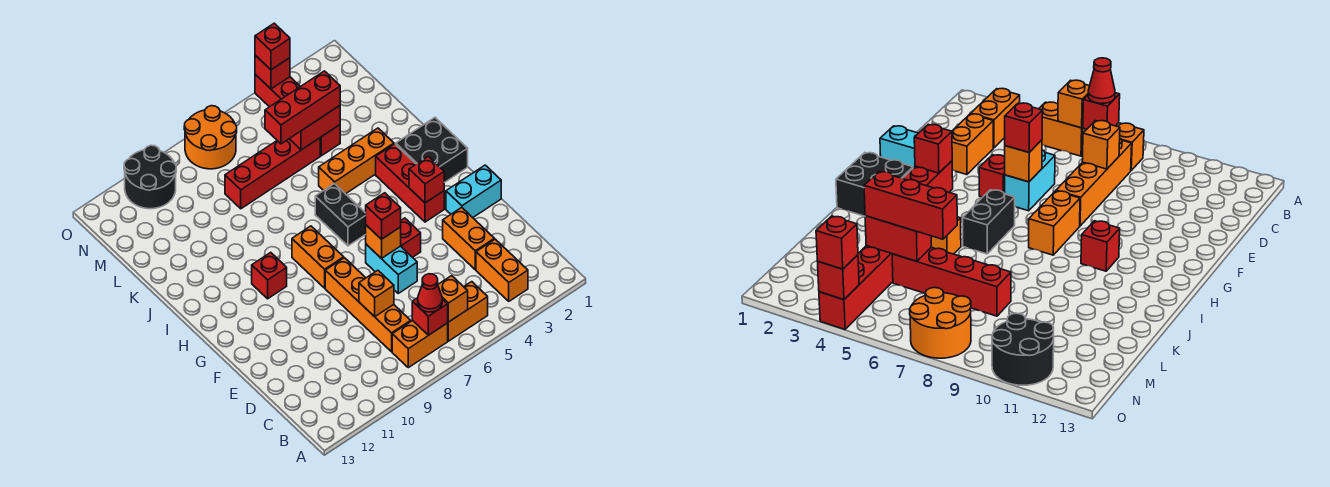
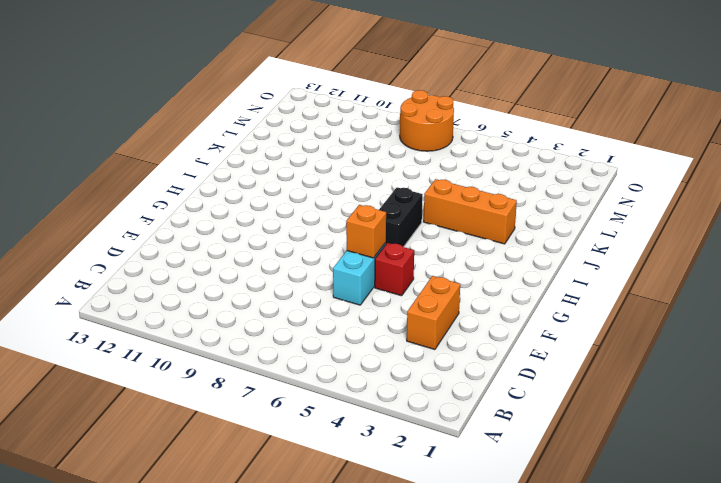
none -> orange brick B3:C3 level 1
none -> orange brick B5:B6 level 1
none -> orange brick B7:B8 level 1

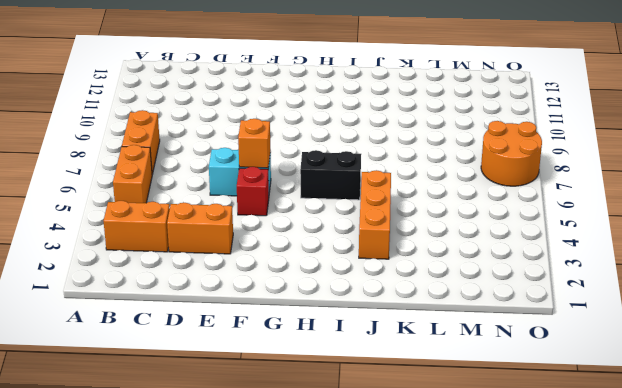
none -> orange brick C8:F8 level 1
none -> cyan brick F1:F2 level 1
none -> red brick G3:I3 level 1

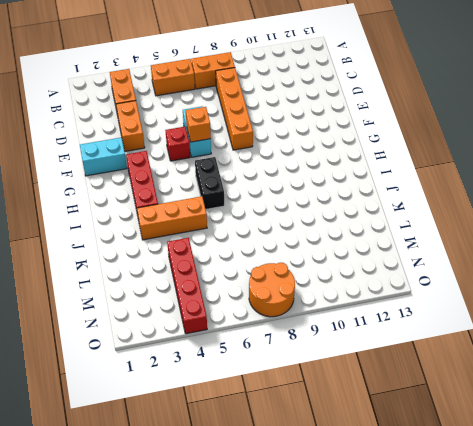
none -> orange brick G8:H8 level 1
none -> black brick H1:I2 level 1
none -> red brick H10 level 1

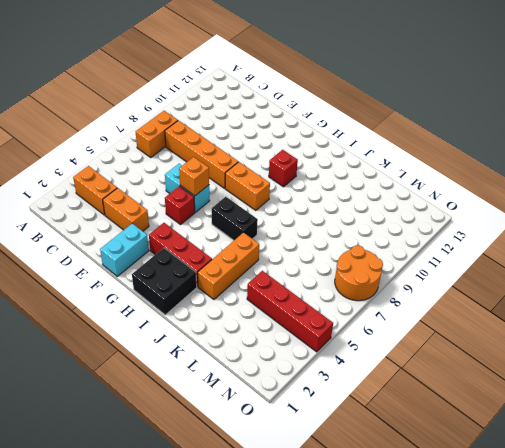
none -> orange brick B5:B6 level 1
none -> red brick L5:L8 level 1
none -> black round brick N10:O11 level 1

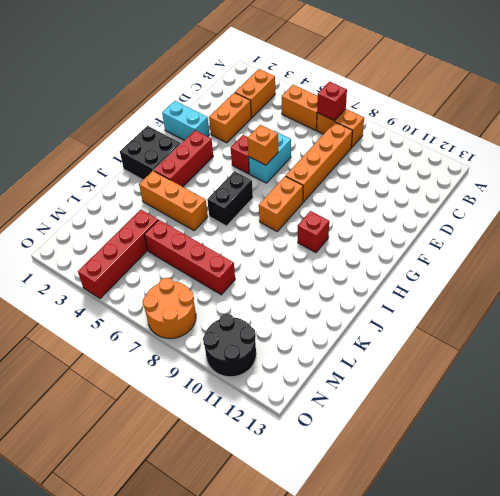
none -> orange brick B6 level 2
none -> orange brick D8 level 2
none -> red brick G3 level 2

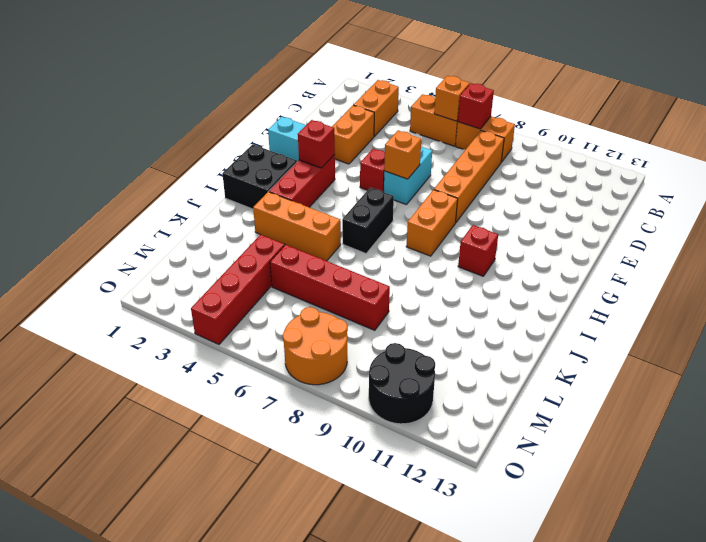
none -> orange brick D8 level 2
none -> red brick L4:L5 level 2
none -> red brick O4 level 2

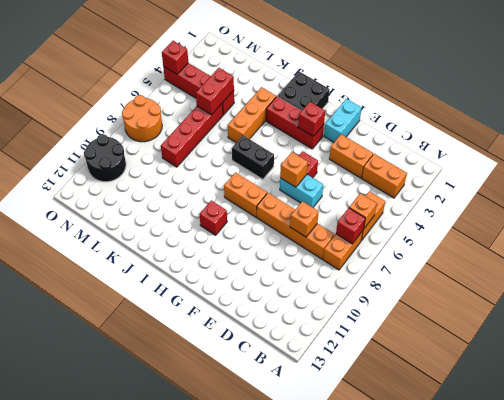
none -> red cone B7 level 3
none -> red brick F6 level 3
none -> red brick L4:L6 level 3

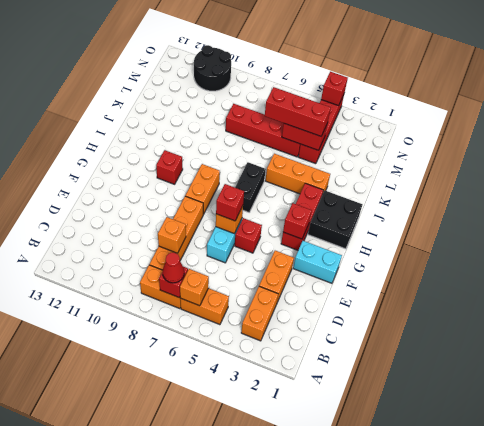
none -> orange round brick N7:O8 level 1
none -> red brick O4 level 3

